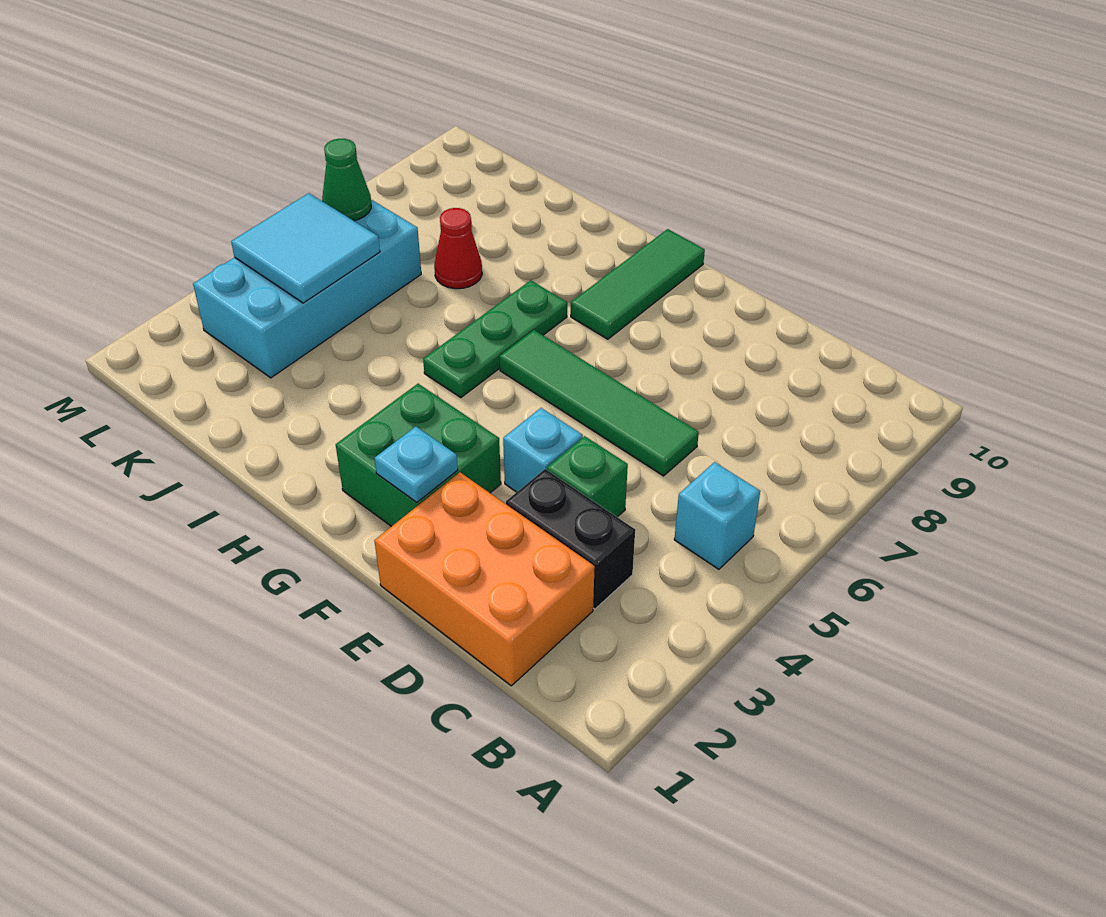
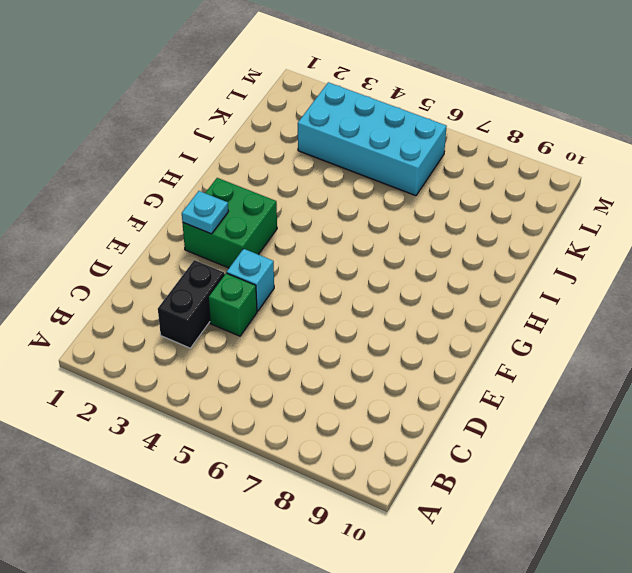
none -> cyan brick B5 level 1
none -> orange brick C1:E2 level 1
none -> green tile D6:G6 level 1

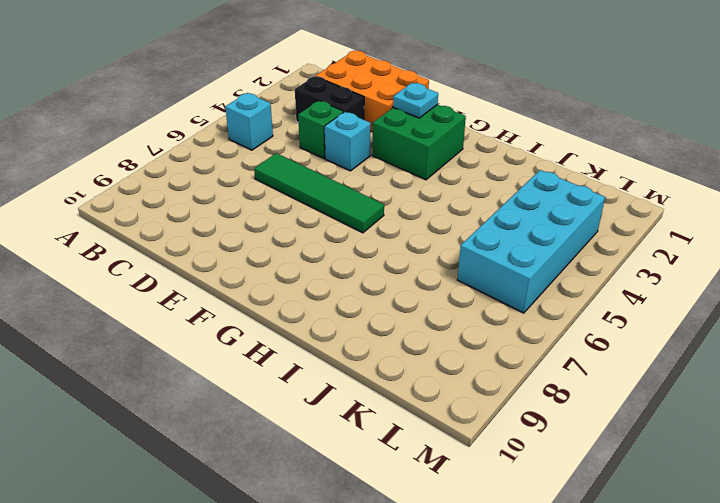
none -> green tile G8:G10 level 1
none -> green plate H5:H7 level 1
none -> red cone J7 level 1

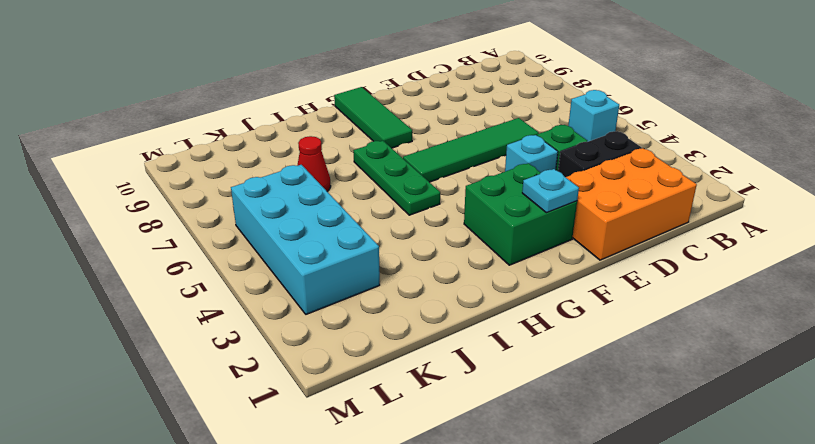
none -> cyan tile K4:L5 level 2
none -> green cone L6 level 2

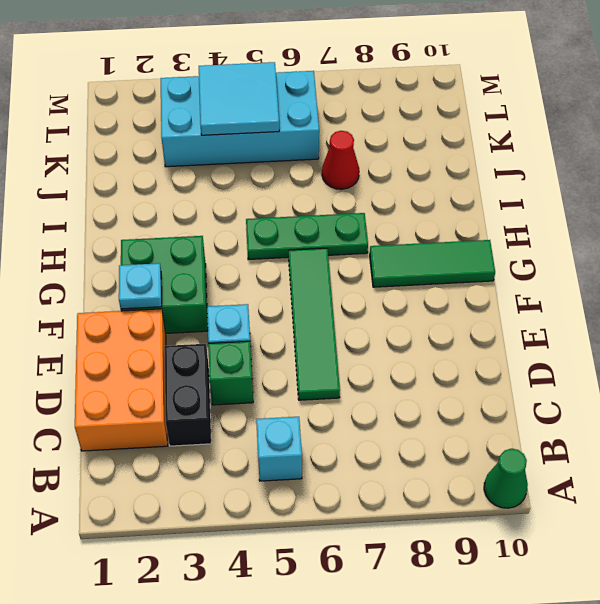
green cone A10 level 1 -> green cone L6 level 2

